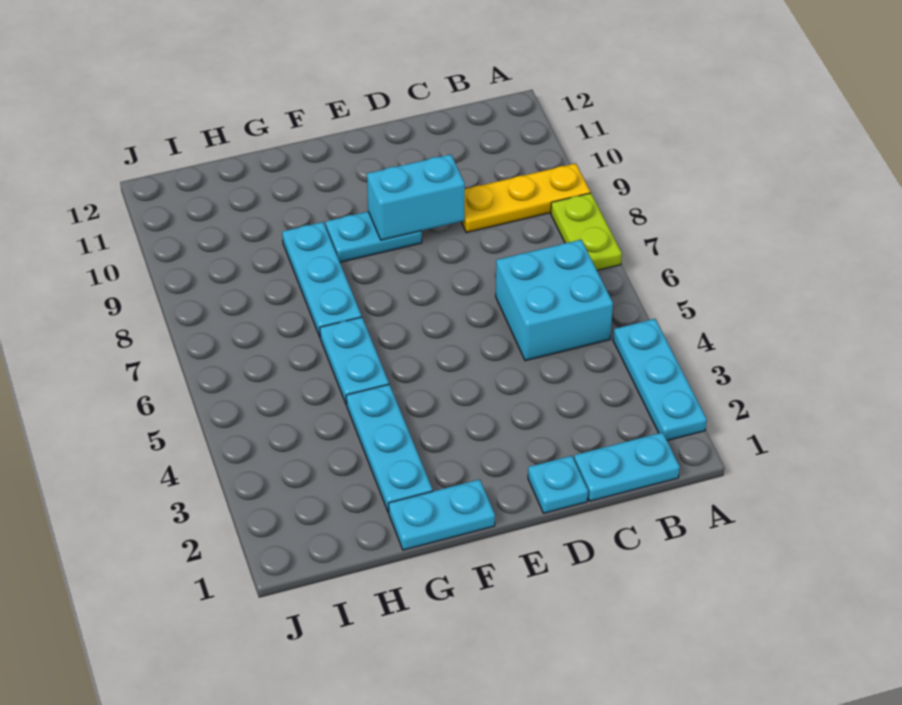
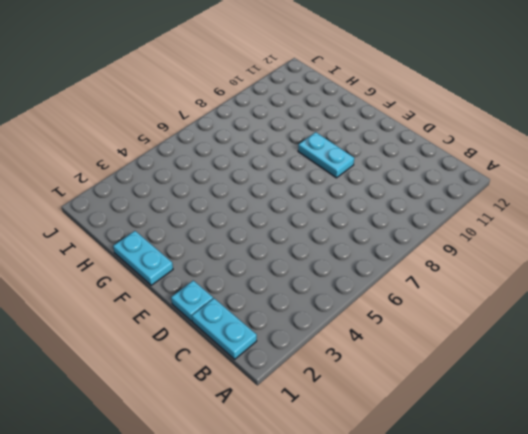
none -> cyan plate A2:A4 level 1
none -> lime plate A7:A8 level 1
none -> yellow plate A9:C9 level 1

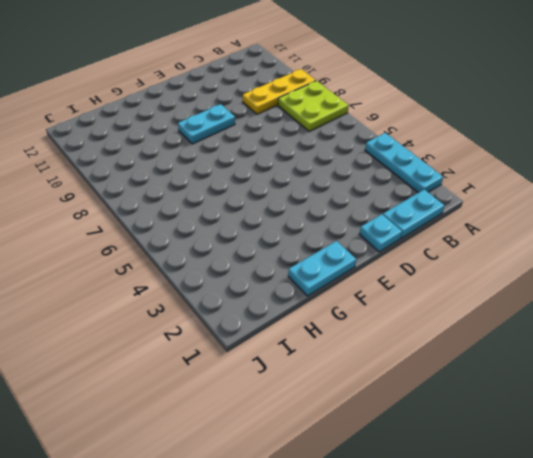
lime plate A7:B8 level 1 -> lime plate A7:A8 level 1
none -> cyan brick B5:C6 level 1
none -> cyan plate G2:G4 level 1
none -> cyan plate G5:G6 level 1

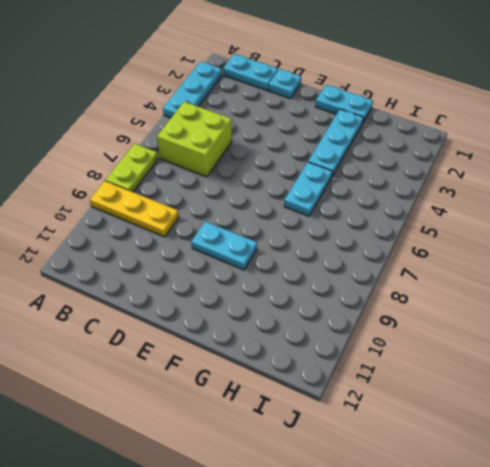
lime brick B5:C6 level 1 -> cyan brick B5:C6 level 1
none -> cyan plate G7:G9 level 1
none -> cyan brick D9:E9 level 2

